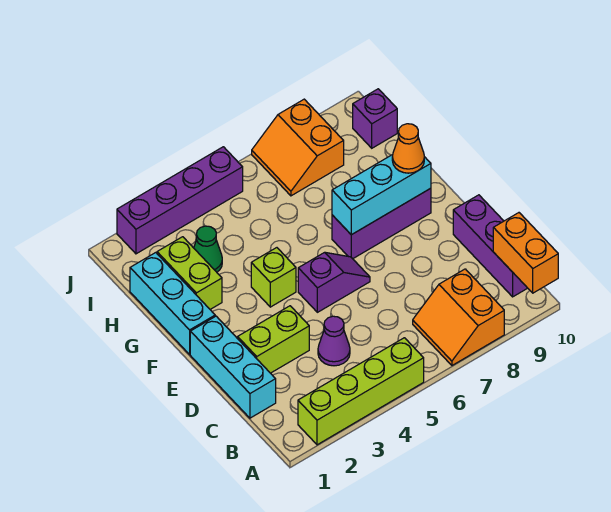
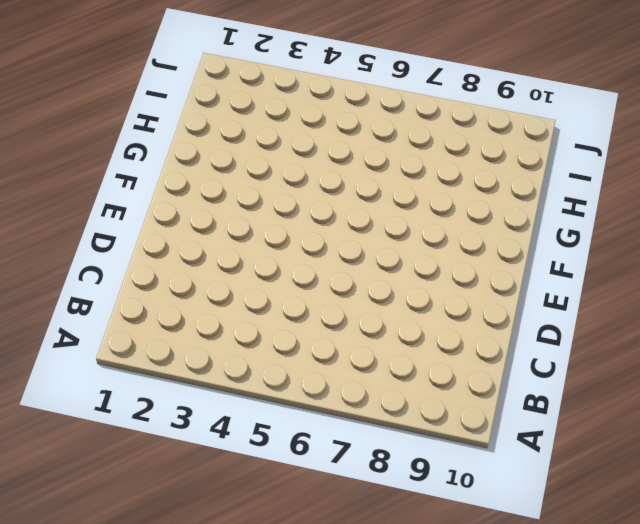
none -> lime brick A2:A5 level 1
none -> orange slope A7:B8 level 1 top 8
none -> purple brick B10:D10 level 1

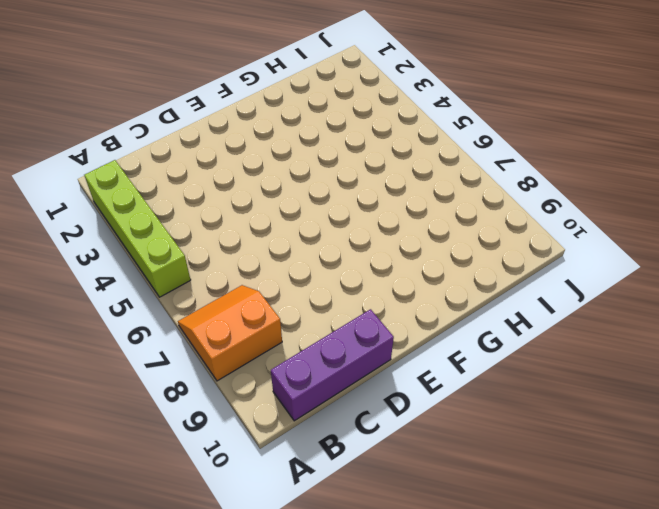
none -> cyan brick C1:E1 level 1
none -> purple cone C4 level 1
none -> lime brick D2:D3 level 1

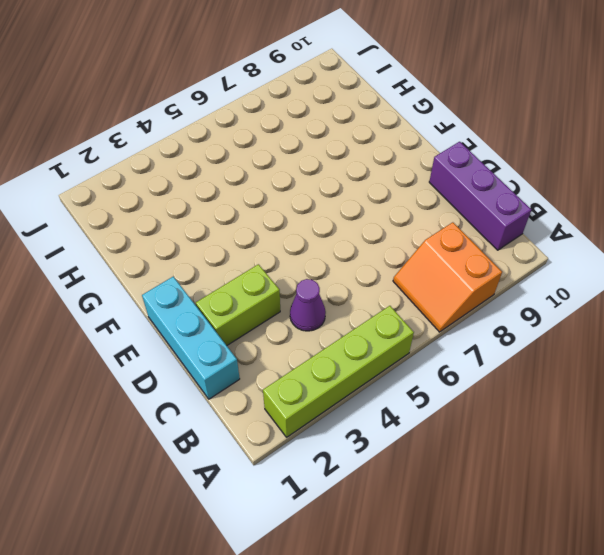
none -> purple slope E5:E6 level 1 top 5
none -> cyan brick F1:H1 level 1
none -> lime brick F4 level 1

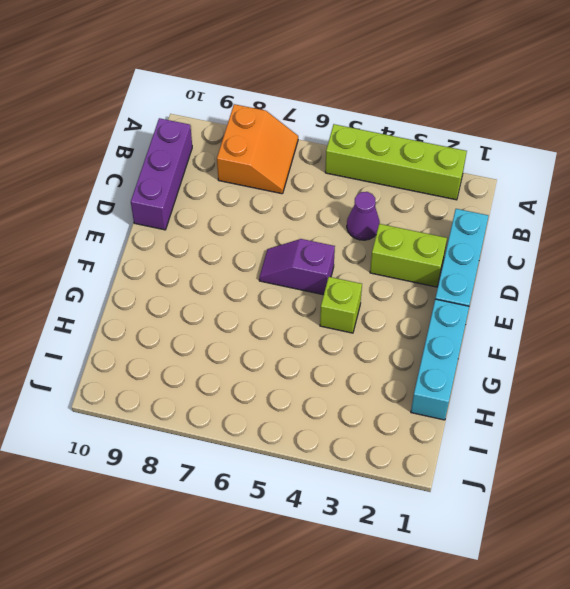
none -> purple brick F7:F9 level 1
none -> lime brick G2:H2 level 1
none -> green cone H3 level 1

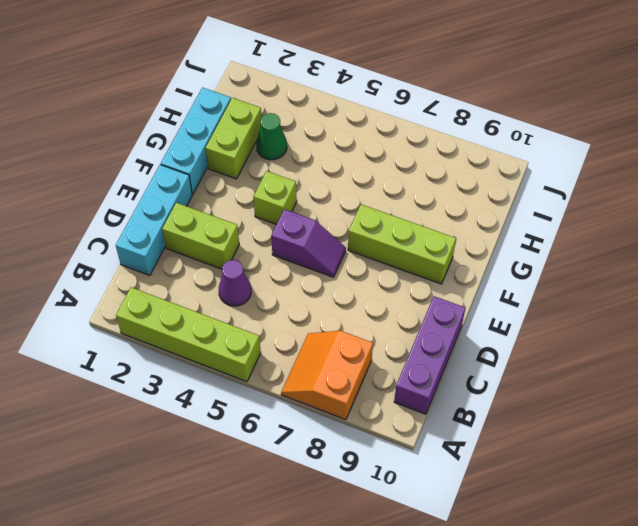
lime brick F7:F9 level 1 -> purple brick F7:F9 level 1
none -> orange slope I7:J8 level 1 top 8
none -> purple brick I10 level 1
none -> purple brick J2:J5 level 1

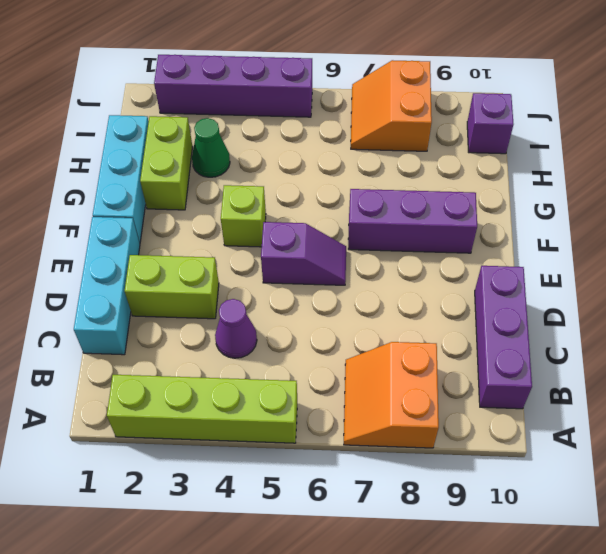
none -> orange brick A10:B10 level 2
none -> cyan brick F7:F9 level 2
none -> orange cone F9 level 3

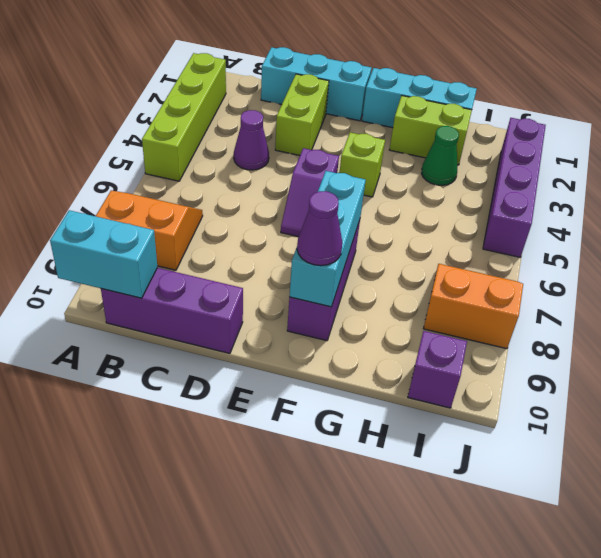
cyan brick A10:B10 level 2 -> orange brick A10:B10 level 2
purple cone F9 level 3 -> orange cone F9 level 3

